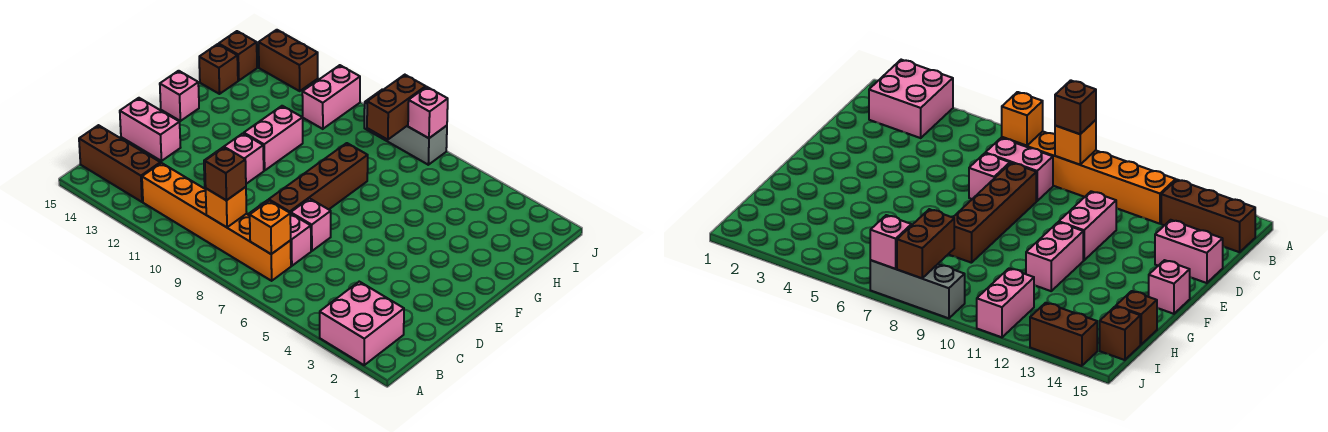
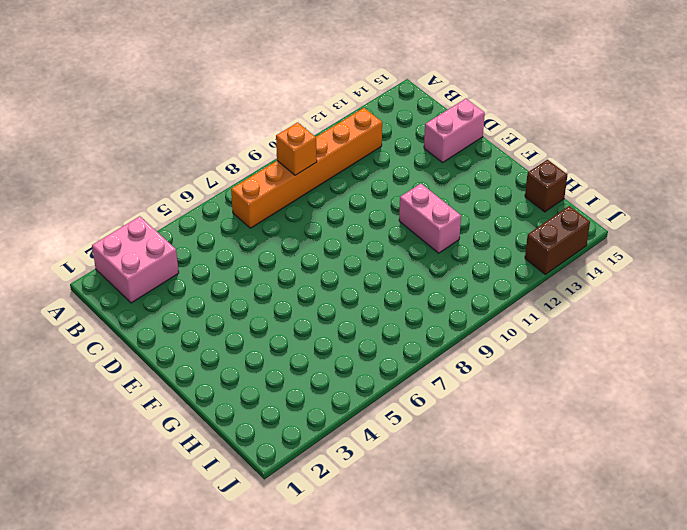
none -> brown brick B13:B15 level 1
none -> pink brick C7:C8 level 1
none -> pink brick D7 level 1

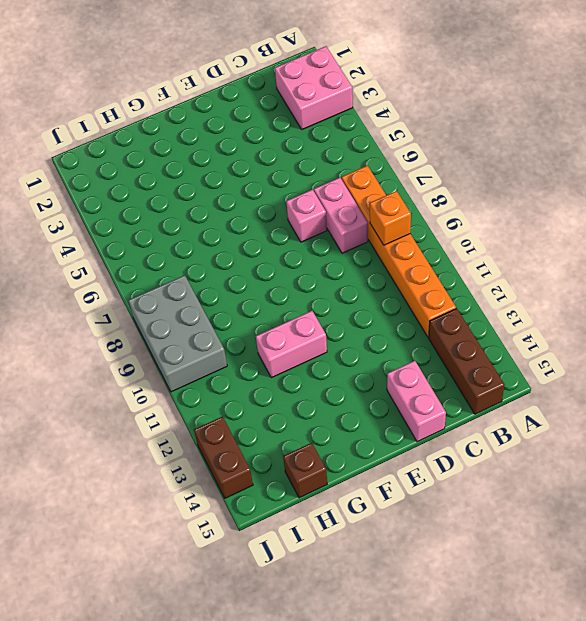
grey brick I8:J10 level 1 -> grey brick J7:J9 level 1
none -> brown brick D8:G8 level 1
none -> pink brick D11:E11 level 1
none -> pink brick F15 level 1

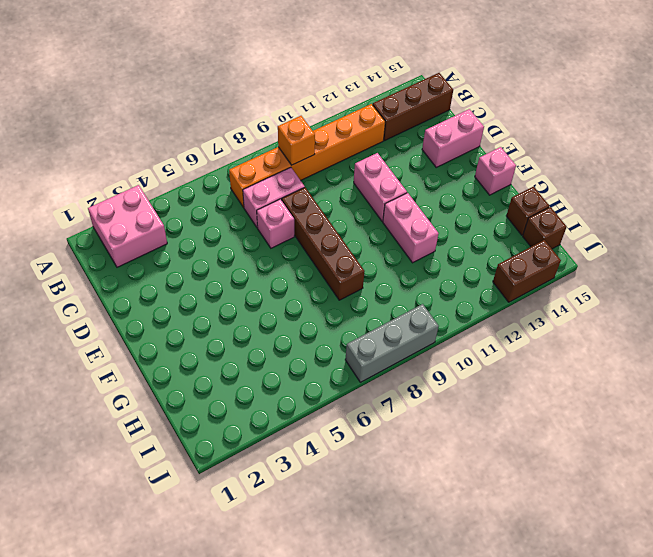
none -> pink brick I11:J11 level 1
none -> orange brick B7 level 2
none -> brown brick I8:J8 level 2

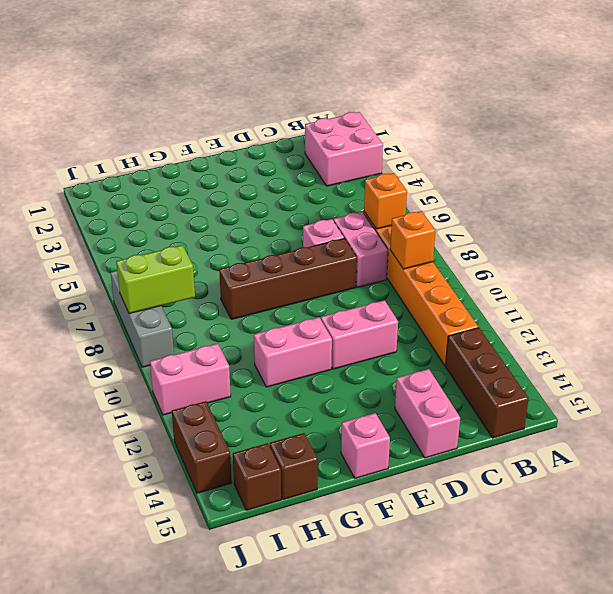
lime brick I8:J8 level 2 -> brown brick I8:J8 level 2
none -> pink brick J7 level 2
none -> brown brick B9 level 3

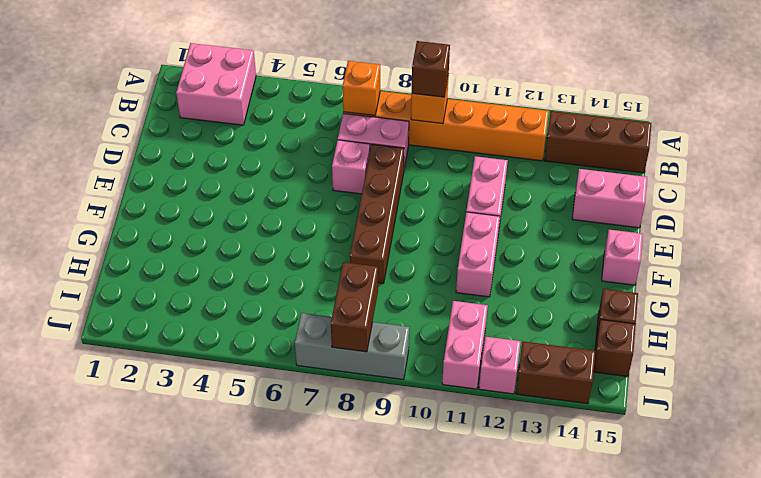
pink brick J12 level 1 -> pink brick J7 level 2

